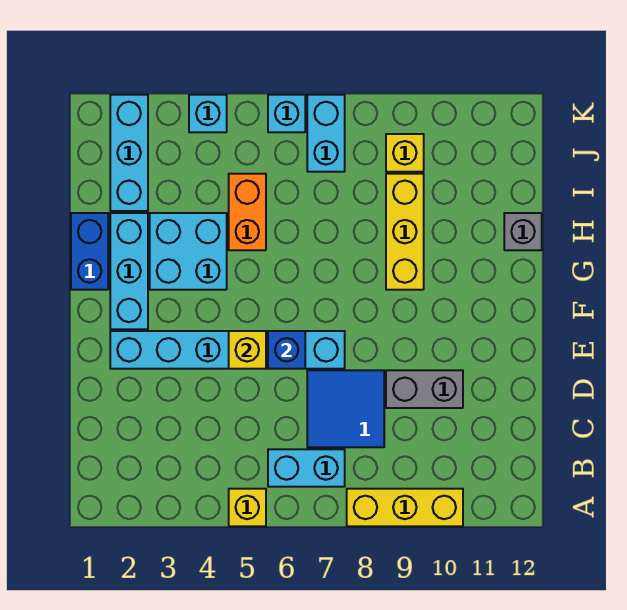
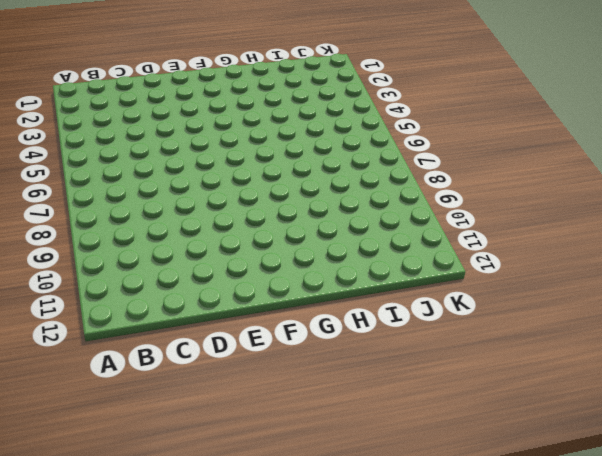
none -> yellow brick A5 level 1
none -> yellow brick A8:A10 level 1
none -> cyan brick B6:B7 level 1

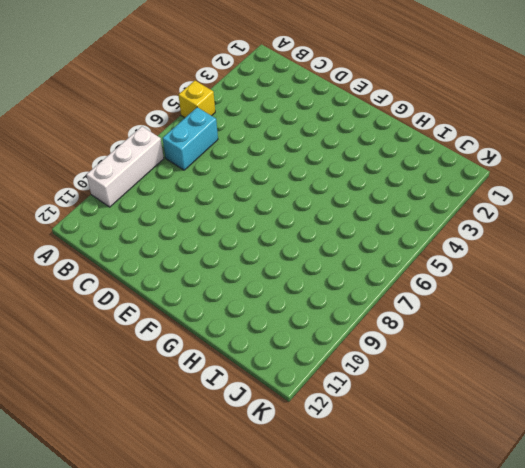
white brick A8:A10 level 1 -> yellow brick A8:A10 level 1
none -> blue tile C7:D8 level 1
none -> grey brick D9:D10 level 1
none -> cyan brick E2:E7 level 1

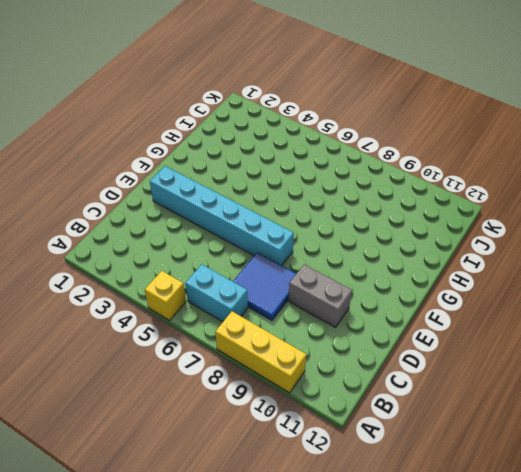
none -> cyan brick F2:H2 level 1
none -> blue brick G1:H1 level 1
none -> cyan brick G3:H4 level 1

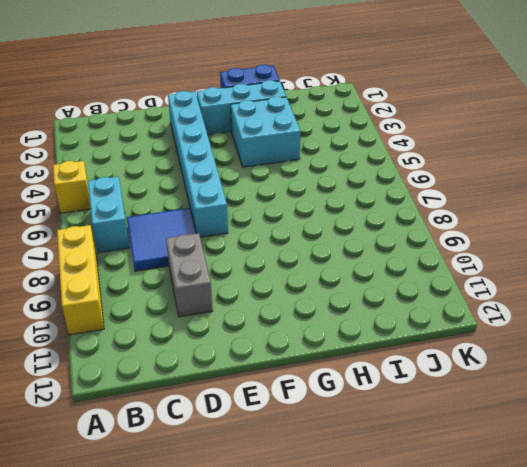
none -> yellow brick G9:I9 level 1
none -> orange brick H5:I5 level 1
none -> grey brick H12 level 1

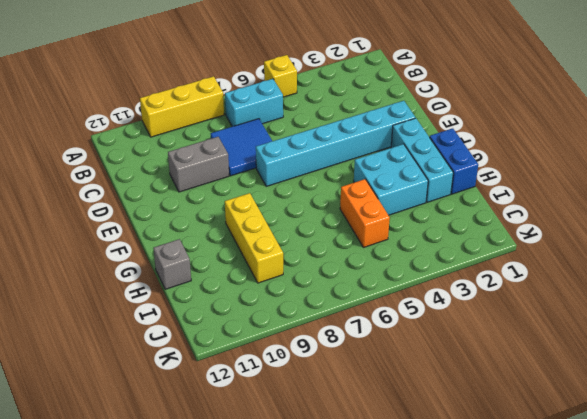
none -> cyan brick I2:K2 level 1
none -> cyan brick J7:K7 level 1
none -> yellow brick J9 level 1

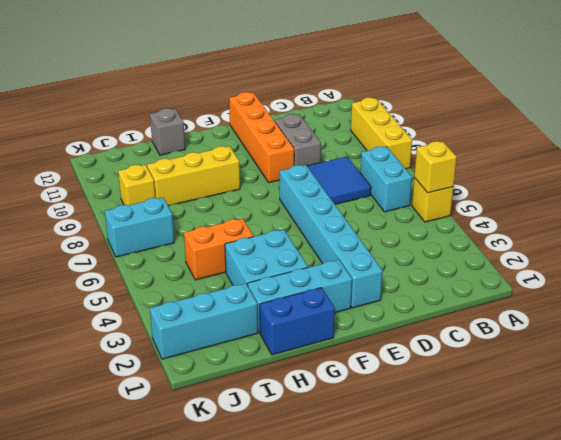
yellow brick A5 level 2 -> yellow brick E5 level 2
orange brick E9:E12 level 1 -> none
none -> cyan brick K4 level 1
none -> cyan brick K6 level 1
none -> blue brick E6 level 2

